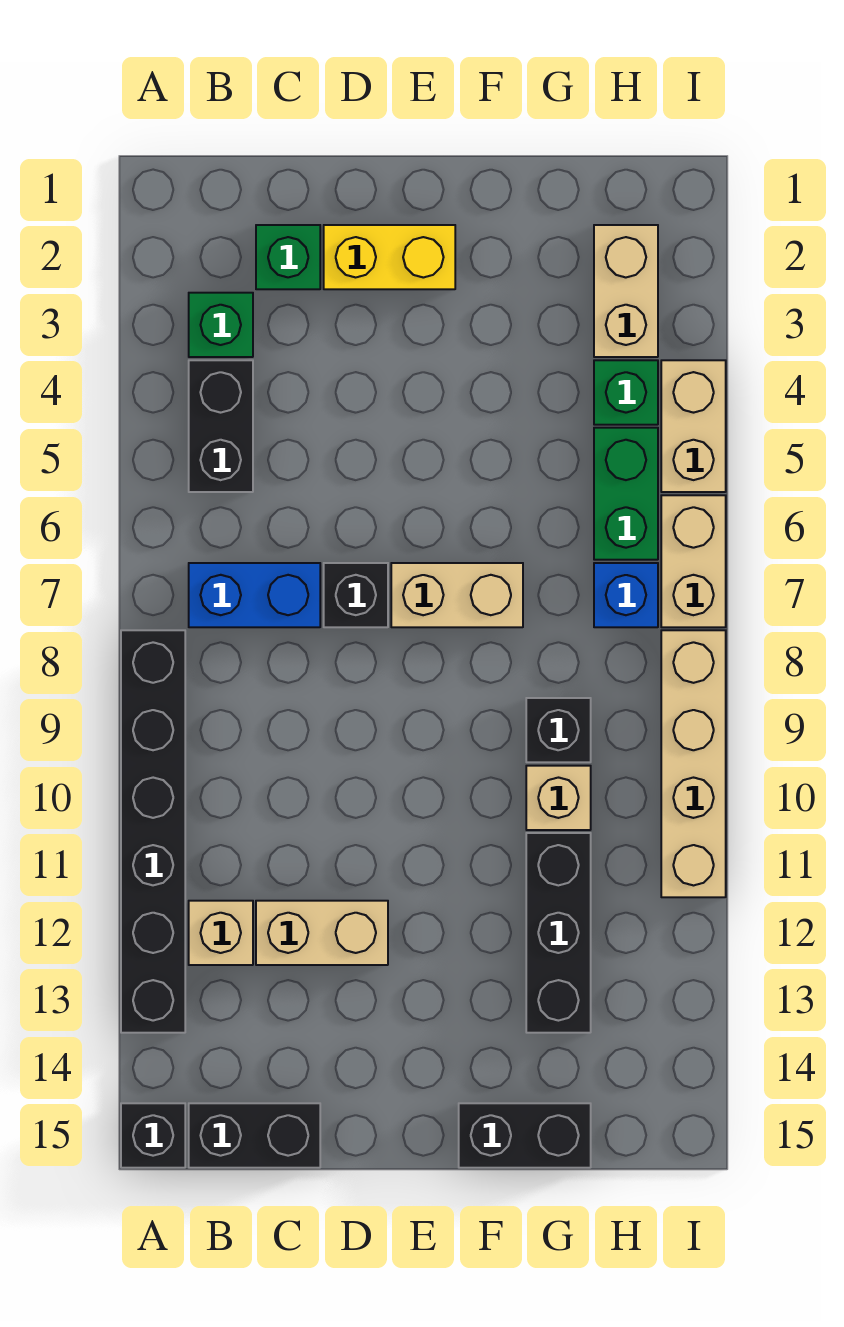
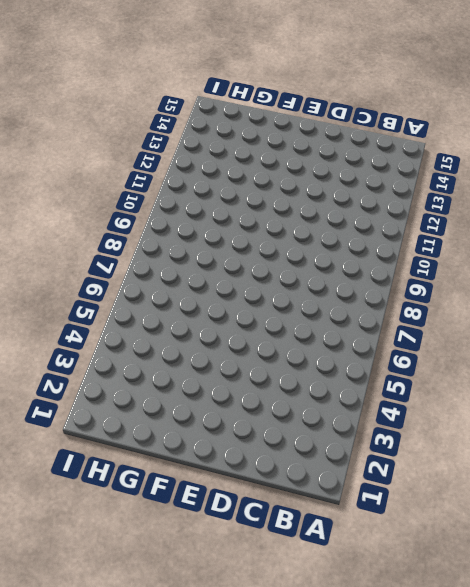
none -> black brick A8:A13 level 1
none -> black brick A15 level 1
none -> green brick B3 level 1

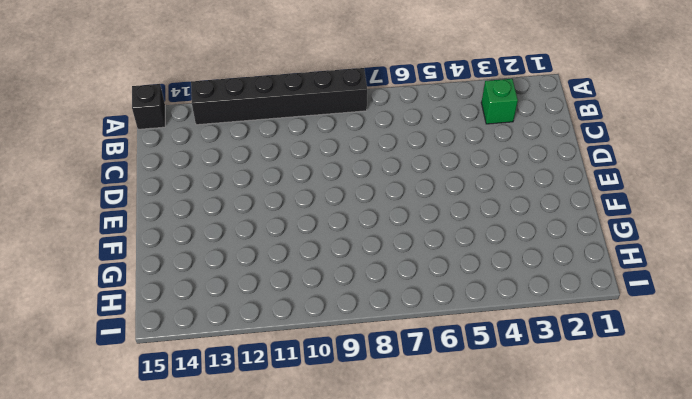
none -> black brick B4:B5 level 1
none -> blue brick B7:C7 level 1
none -> tan brick B12 level 1

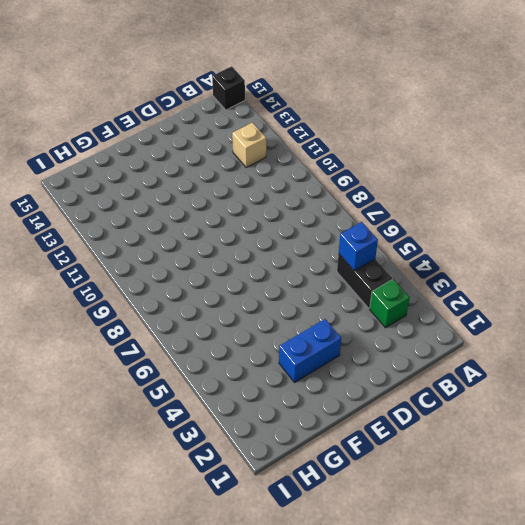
blue brick B5 level 2 -> blue brick H7 level 1
blue brick E3:F3 level 1 -> blue brick B7:C7 level 1
none -> black brick A8:A13 level 1
none -> black brick B15:C15 level 1
none -> green brick C2 level 1

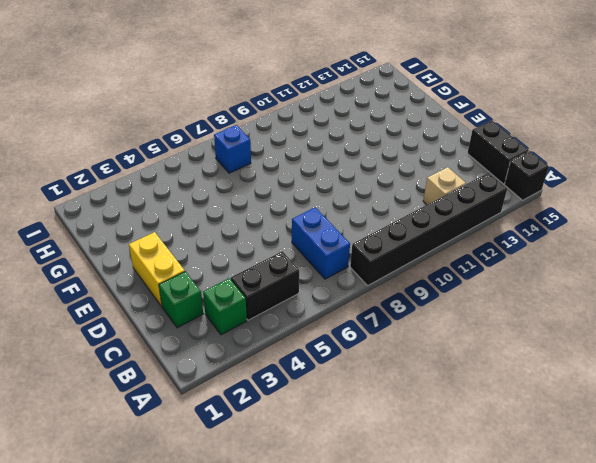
none -> tan brick C12:D12 level 1
none -> black brick D7 level 1
none -> tan brick E7:F7 level 1

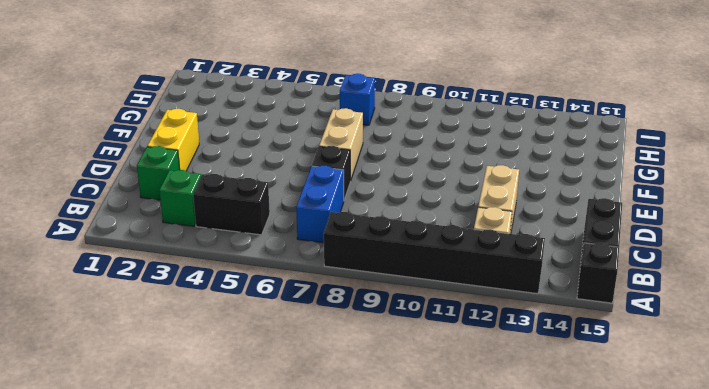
none -> black brick F15:G15 level 1
none -> black brick G9 level 1
none -> tan brick G10 level 1

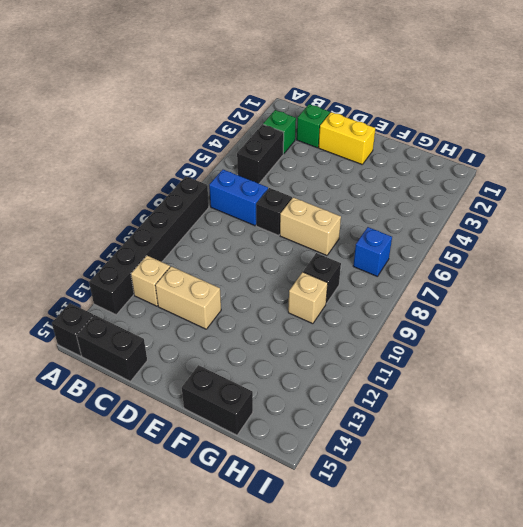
none -> black brick G11:G13 level 1
none -> tan brick H2:H3 level 1
none -> green brick H4 level 1

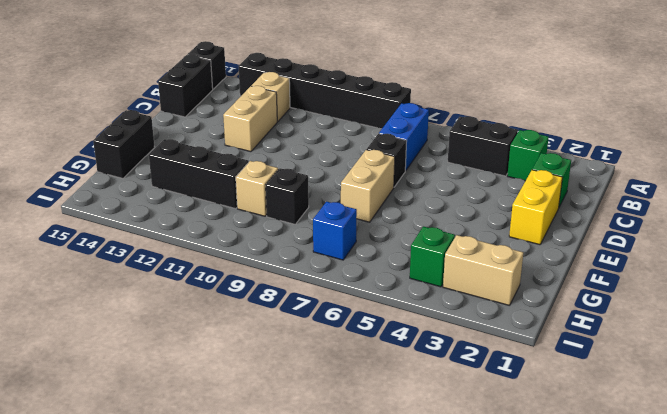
none -> green brick H5:H6 level 1
none -> tan brick I4:I5 level 1
none -> tan brick I6:I7 level 1

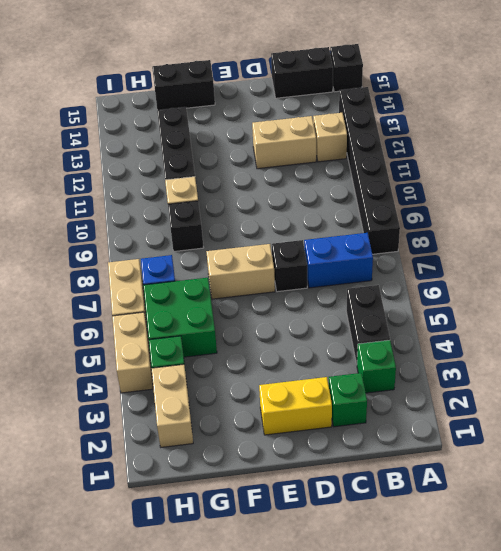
green brick G5:H6 level 1 -> green brick H5:H6 level 1
none -> tan brick I8:I11 level 1

